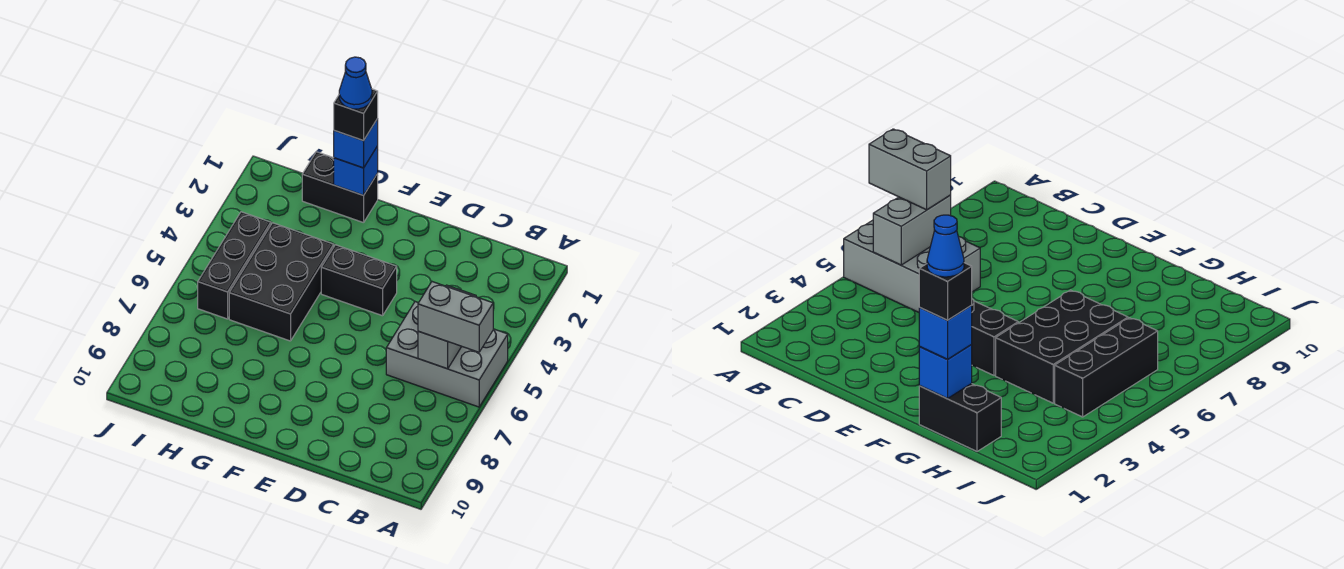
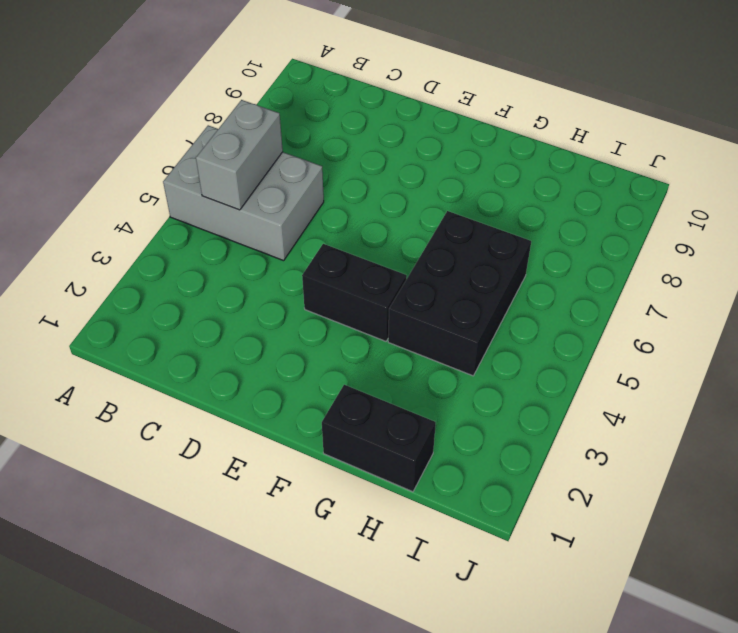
none -> black brick I4:I6 level 1
none -> blue brick G1 level 2

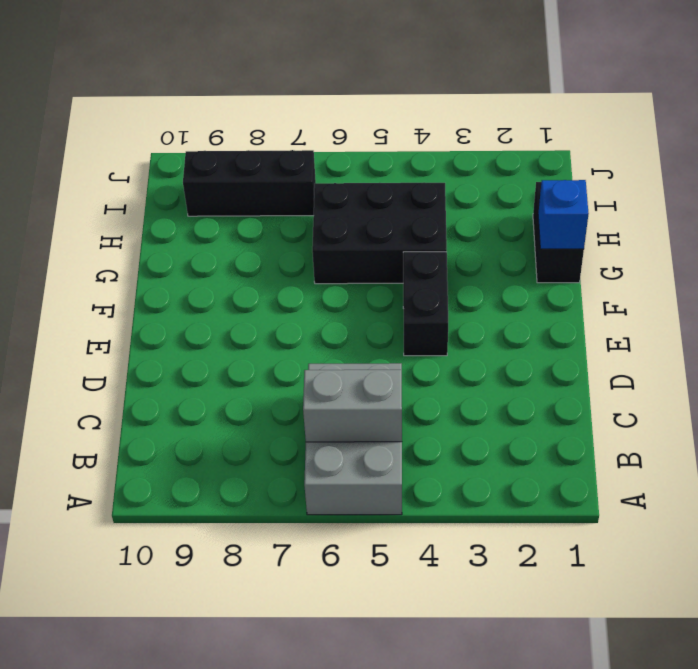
black brick I7:I9 level 1 -> black brick I4:I6 level 1
none -> grey brick A6:B6 level 3
none -> blue brick G1 level 3

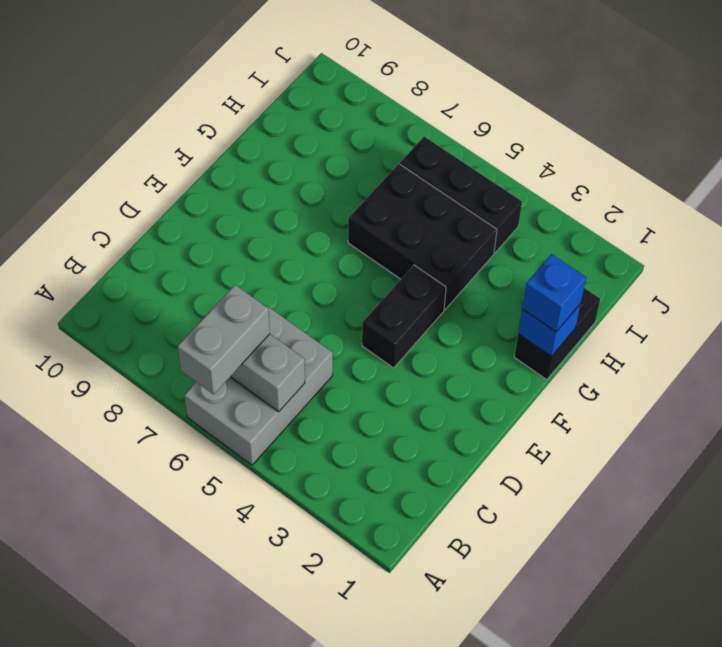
none -> black brick G1 level 4
none -> blue cone G1 level 5

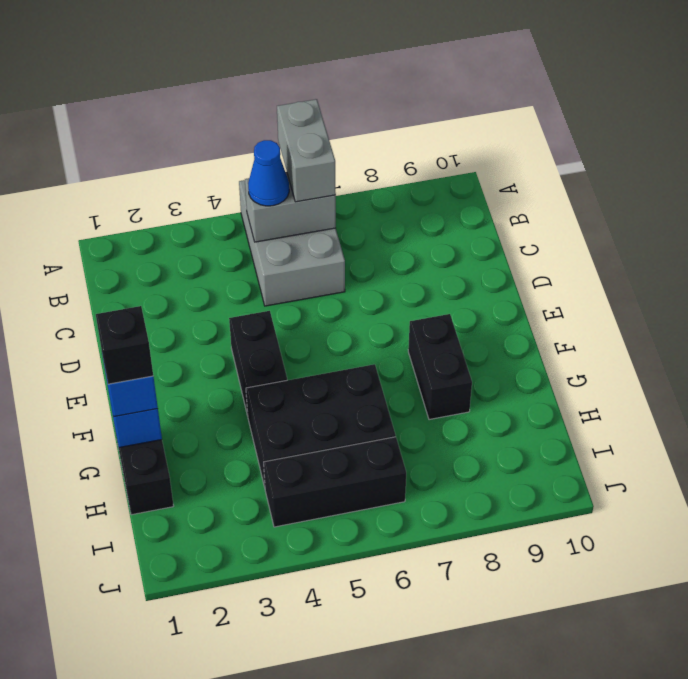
blue cone B5 level 3 -> blue cone G1 level 5
black brick F8:G8 level 1 -> none

